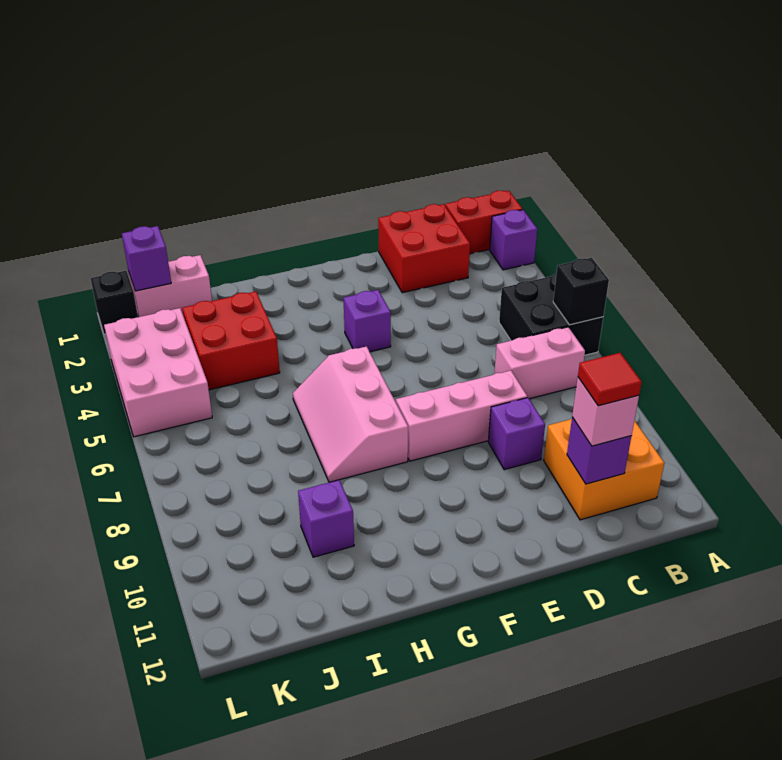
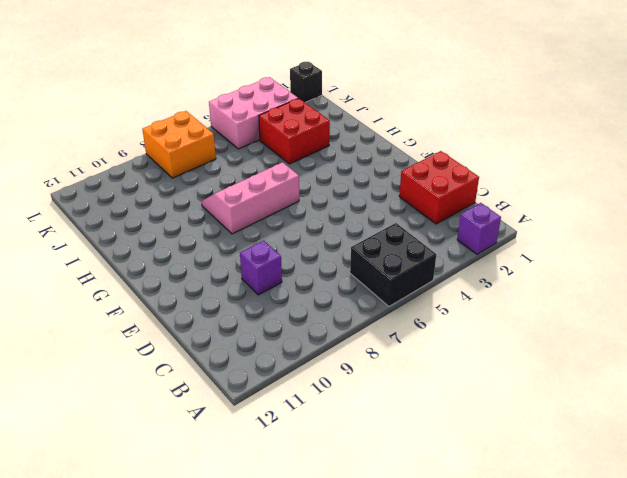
orange brick K7:L8 level 1 -> orange brick B10:C11 level 1
none -> red brick A1:B1 level 1
none -> pink brick B7:C7 level 1
none -> pink brick D8:F8 level 1

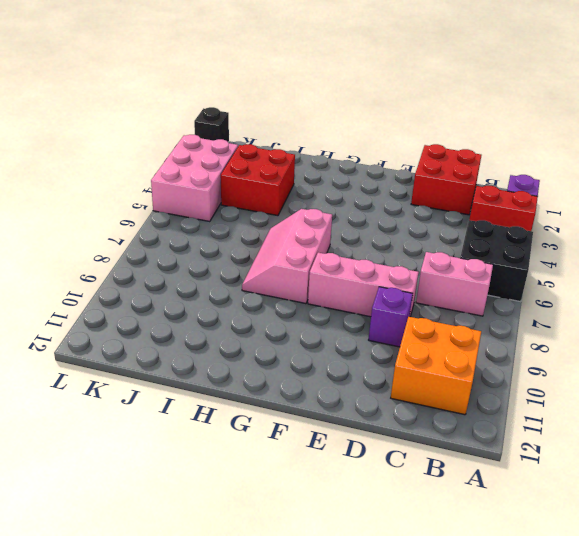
red brick A3:B3 level 1 -> red brick A1:B1 level 1
none -> purple brick F4 level 1
none -> purple brick I10 level 1
none -> pink brick J1:K1 level 1

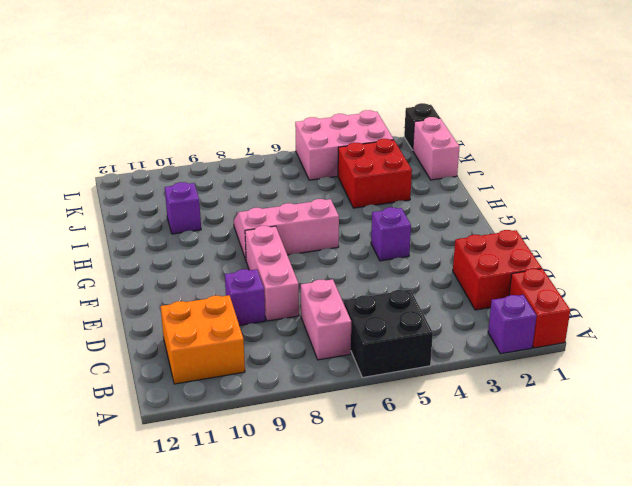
none -> black brick A6 level 2
none -> purple brick C11 level 2
none -> purple brick K1 level 2

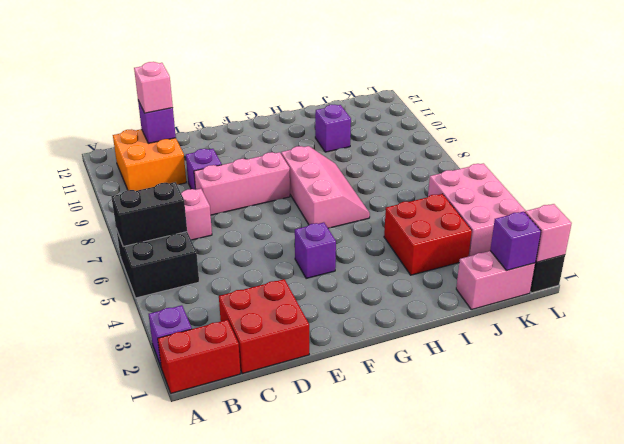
black brick A6:B6 level 2 -> black brick A6 level 2
pink brick L1 level 2 -> none
none -> red tile C11 level 4

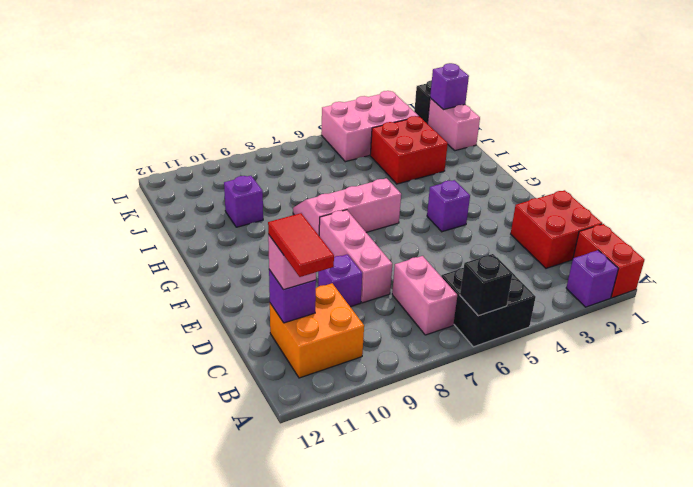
red tile B11:C11 level 4 -> red tile C11 level 4

